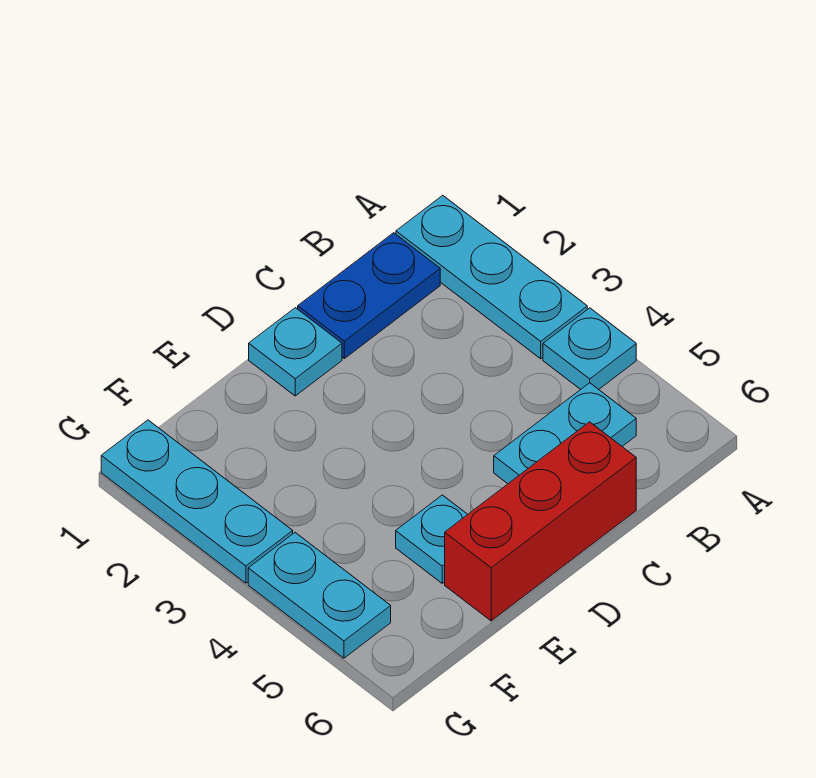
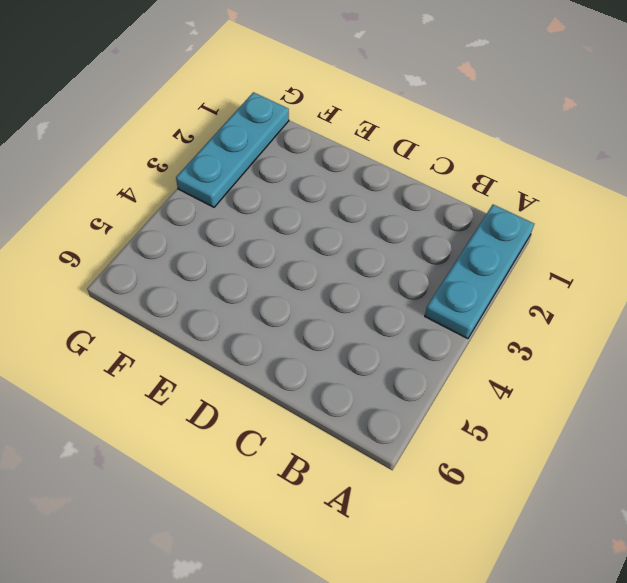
none -> cyan plate A4 level 1
none -> blue plate B1:C1 level 1

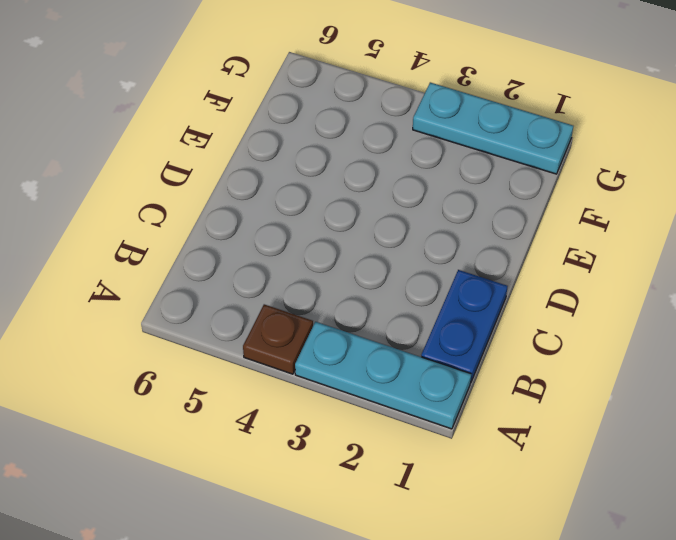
brown plate A4 level 1 -> cyan plate A4 level 1
none -> cyan plate B5:C5 level 1
none -> red brick C6:E6 level 1

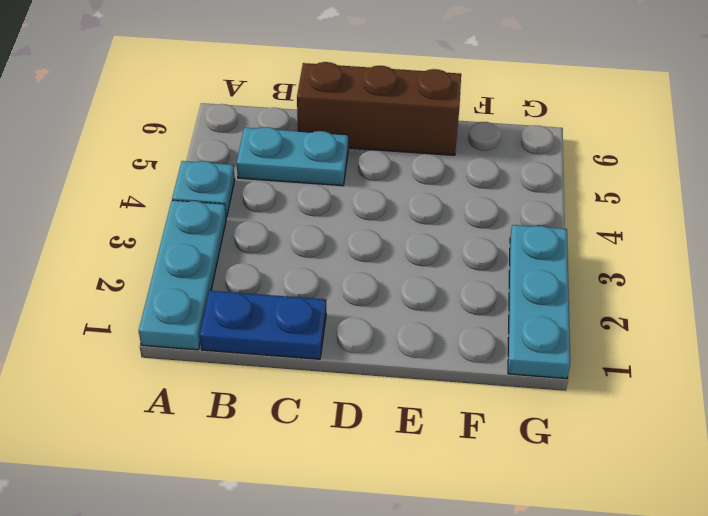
brown brick C6:E6 level 1 -> red brick C6:E6 level 1
none -> cyan plate D1 level 1
none -> cyan plate E5 level 1

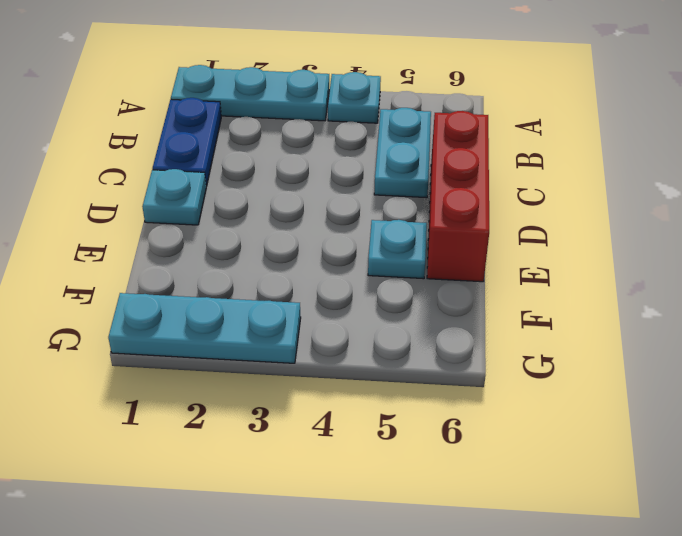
none -> cyan plate G4:G5 level 1

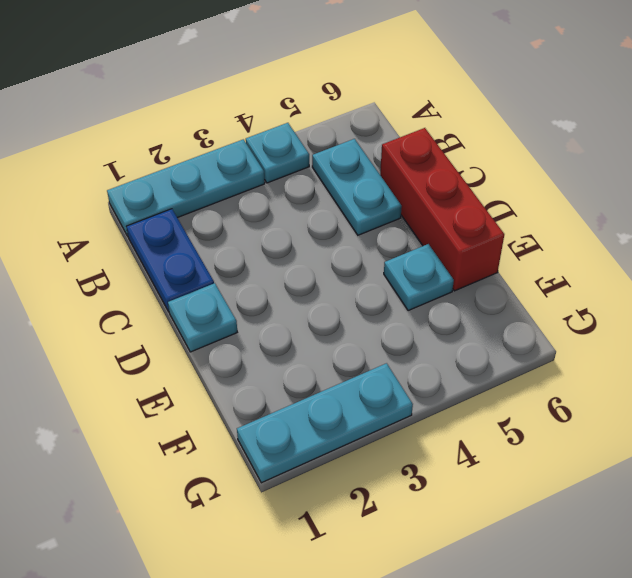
none -> cyan plate G4:G5 level 1

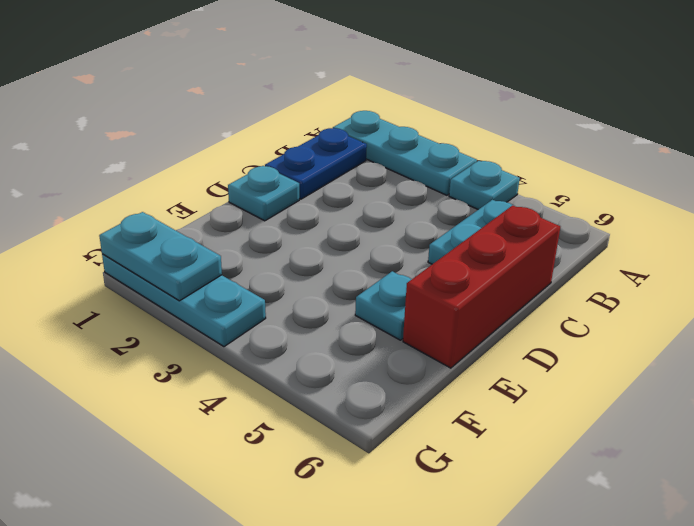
cyan plate G1:G2 level 2 -> cyan plate G4:G5 level 1

